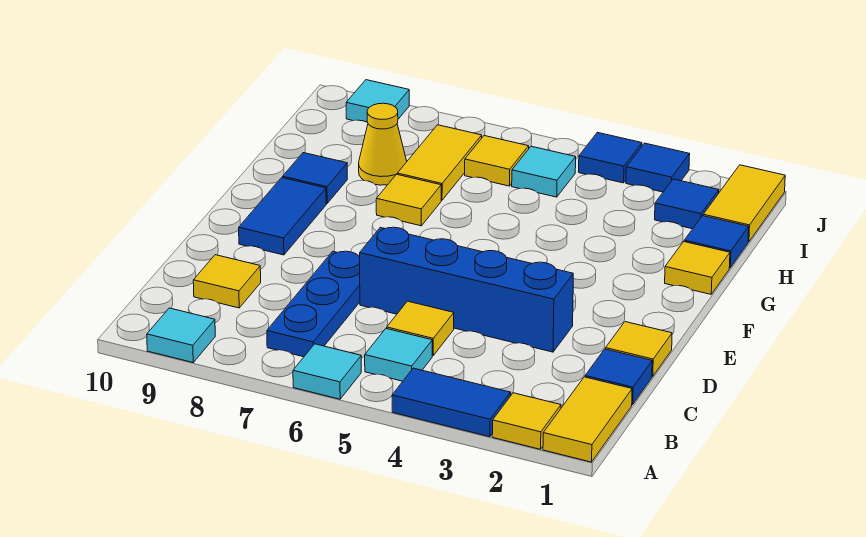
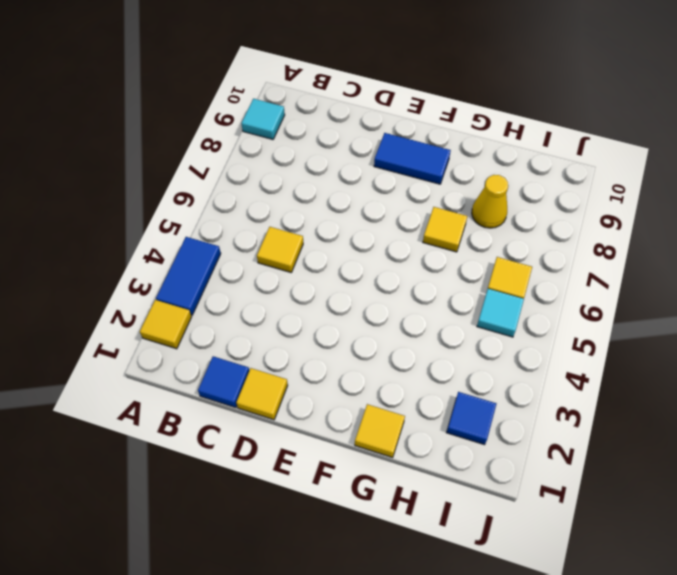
none -> yellow tile A1:B1 level 1
none -> cyan tile A6 level 1
none -> cyan tile B5 level 1

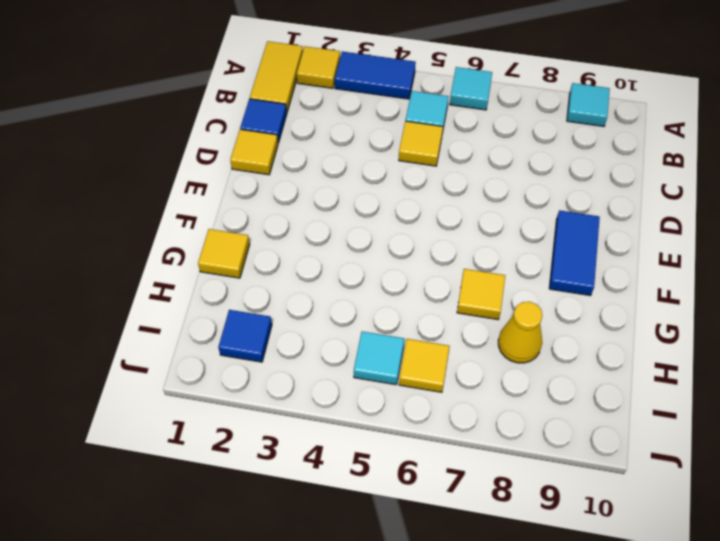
none -> blue plate B7:D7 level 1
none -> yellow tile C9 level 1
none -> blue brick D3:D6 level 1

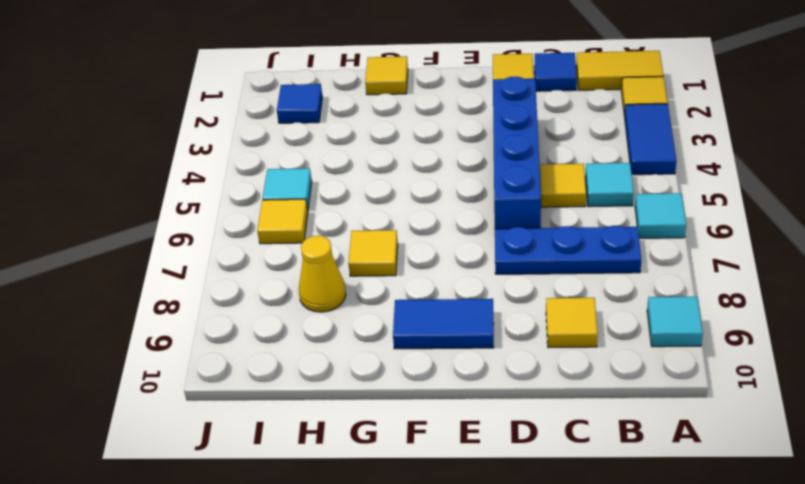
none -> blue tile G9 level 1
none -> blue tile H1 level 1
none -> yellow tile H7:I7 level 1

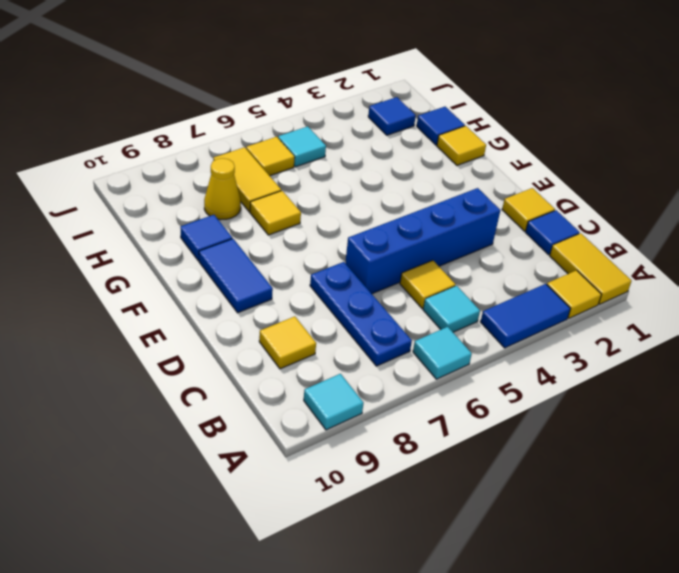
none -> yellow tile I1:J1 level 1
none -> blue tile J3 level 1
none -> blue tile J4 level 1

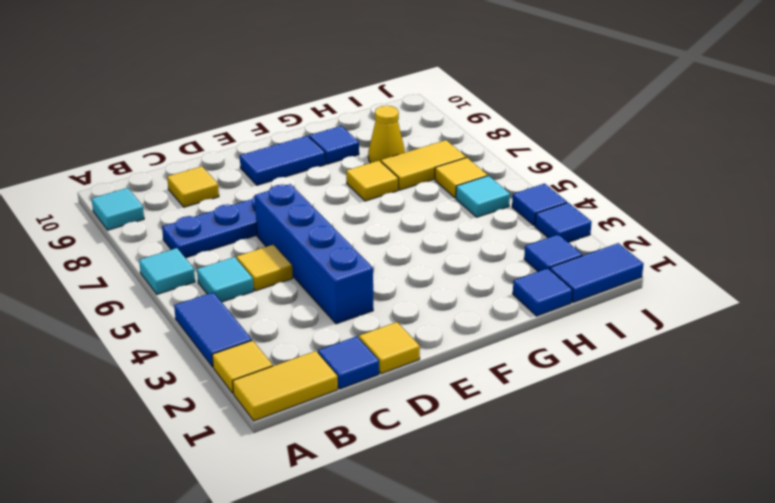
blue tile I1:J1 level 1 -> yellow tile I1:J1 level 1
none -> yellow tile G1 level 1
none -> cyan tile J9 level 1

